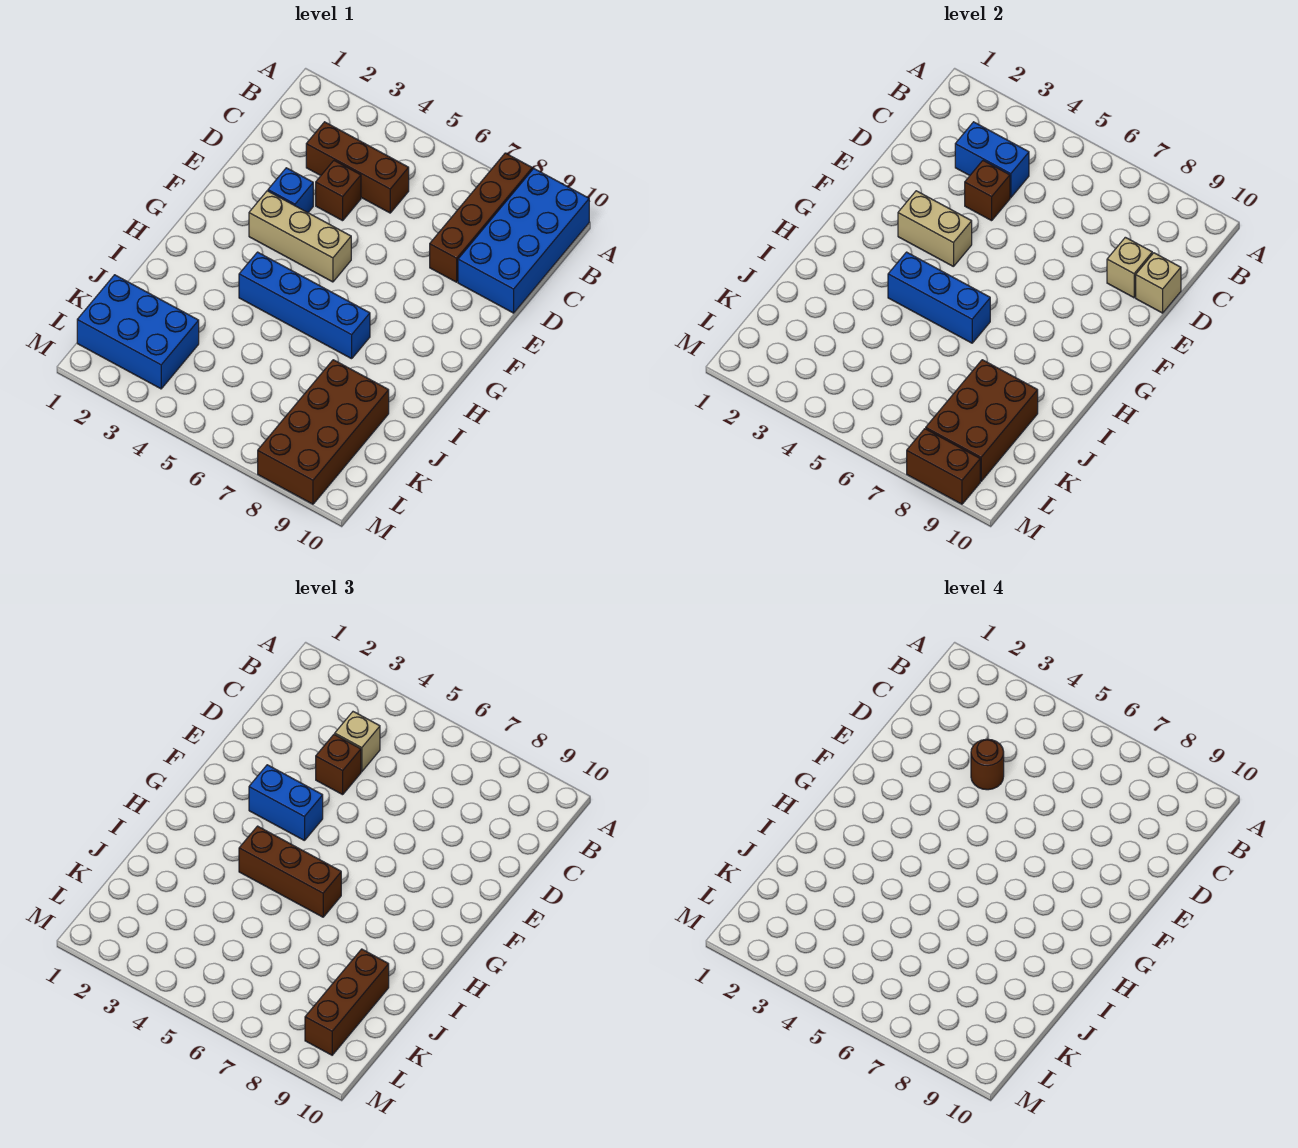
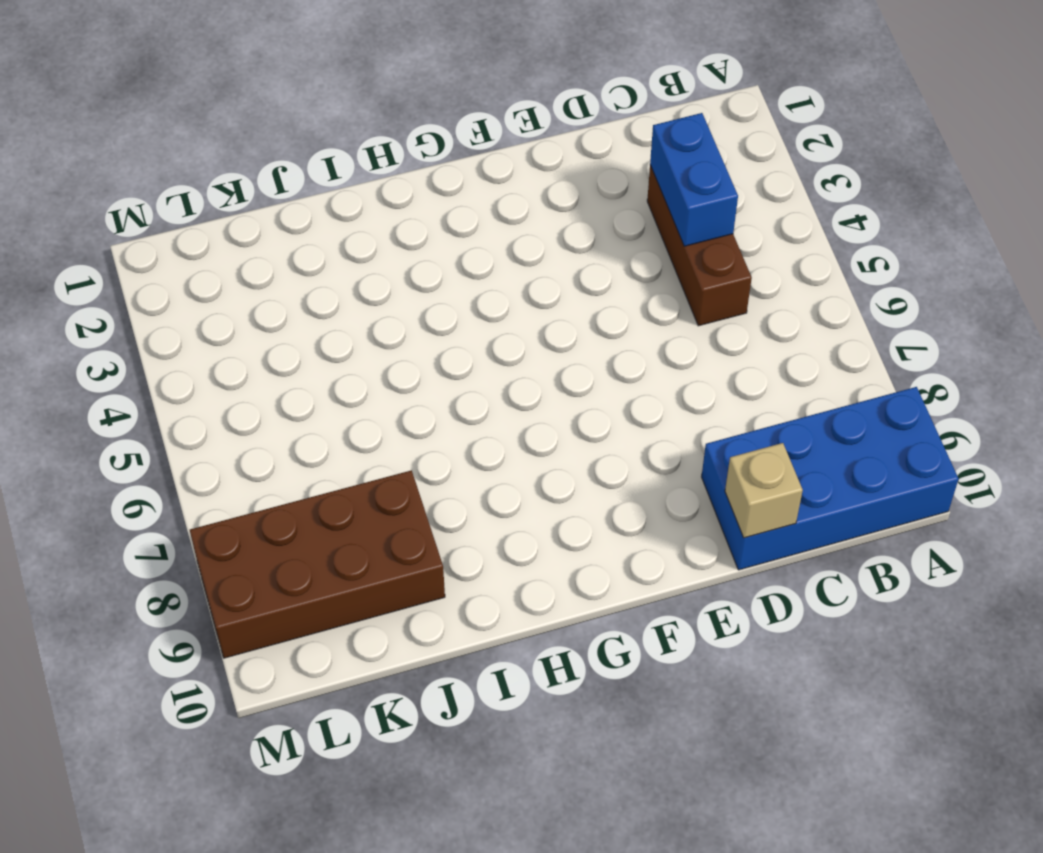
none -> brown brick A8:D8 level 1
none -> brown brick D4 level 1
none -> blue brick E3 level 1

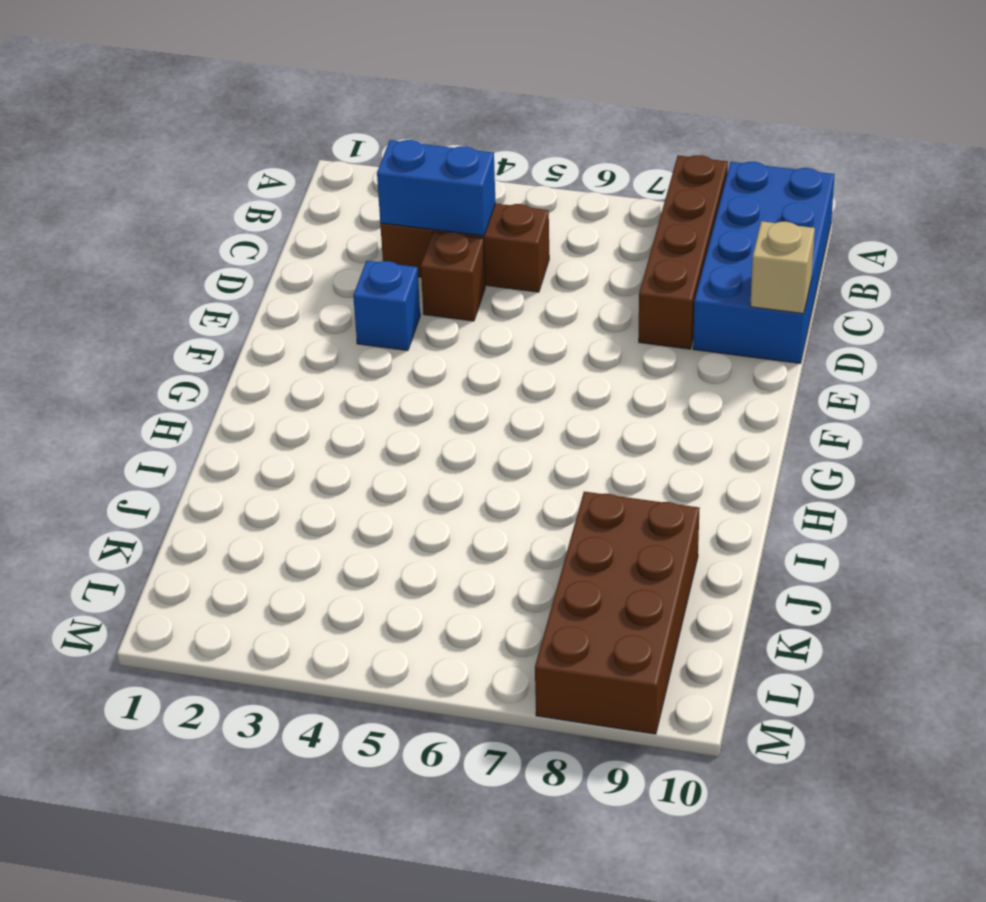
none -> tan brick F3:F5 level 1
none -> blue brick H4:H7 level 1
none -> blue brick K1:L3 level 1

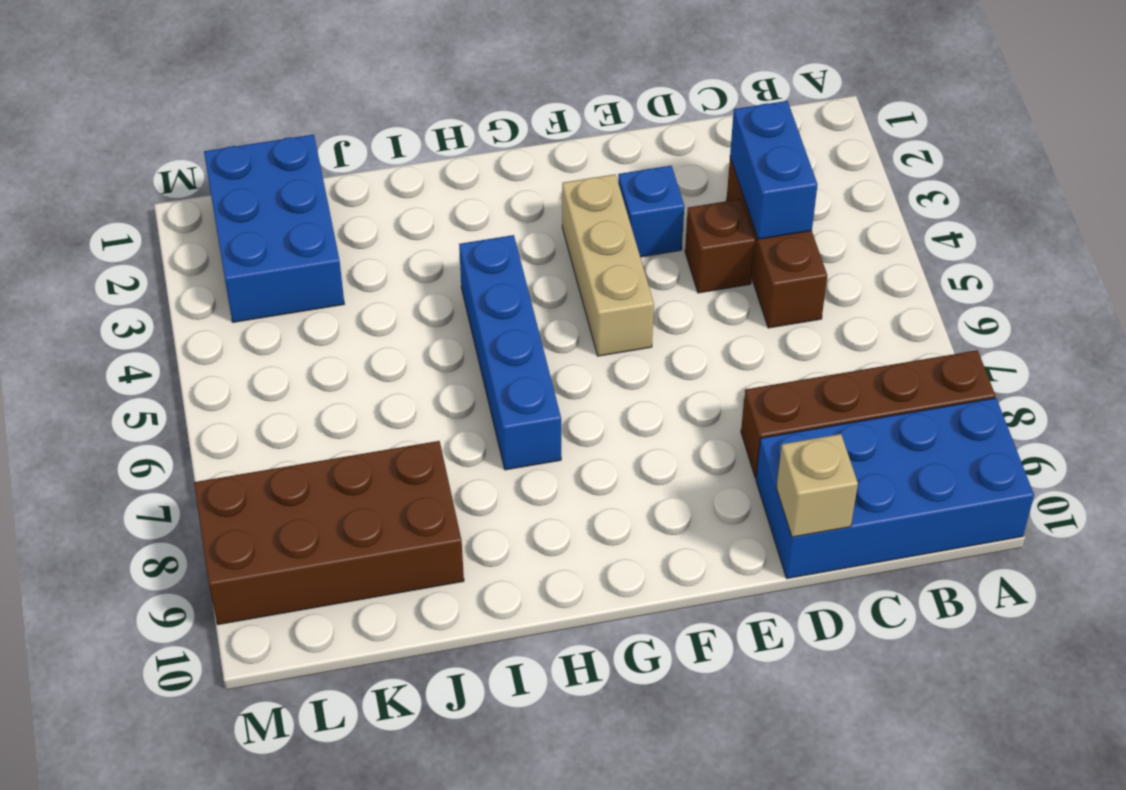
none -> brown brick D4 level 2
none -> tan brick D9 level 2
none -> tan brick F3:F4 level 2

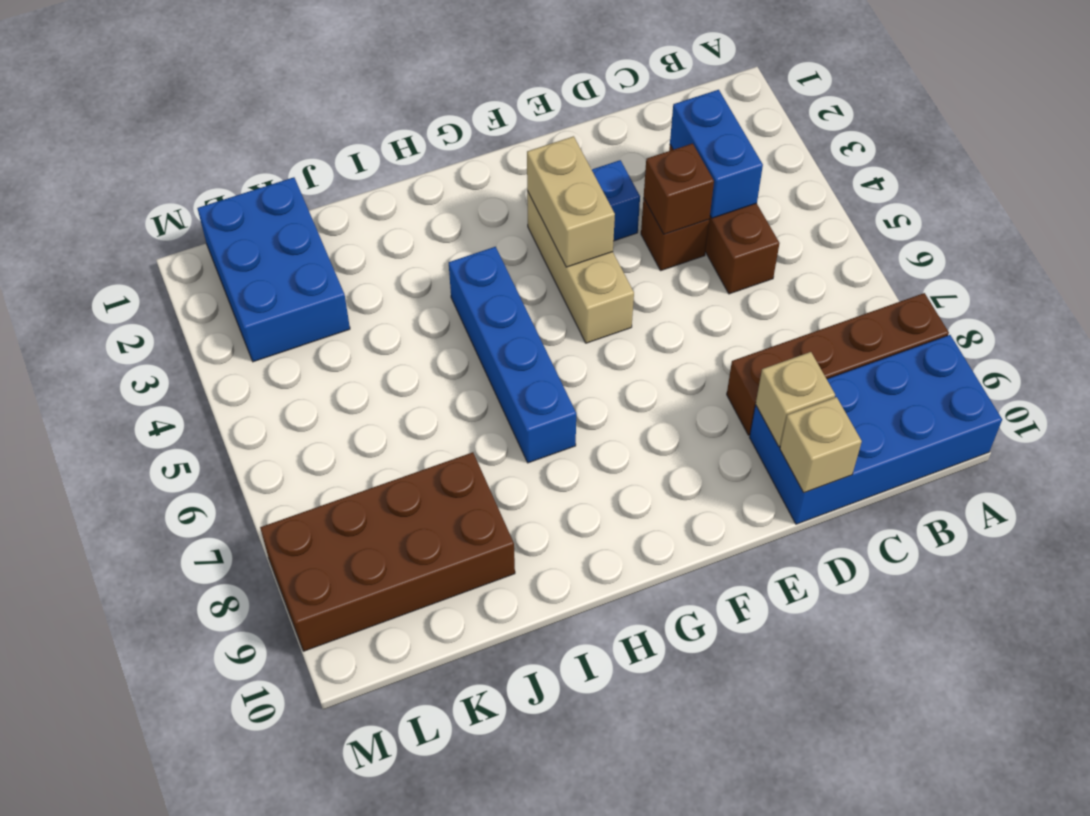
none -> blue brick H4:H6 level 2
none -> brown brick J8:L9 level 2
none -> brown brick M8:M9 level 2

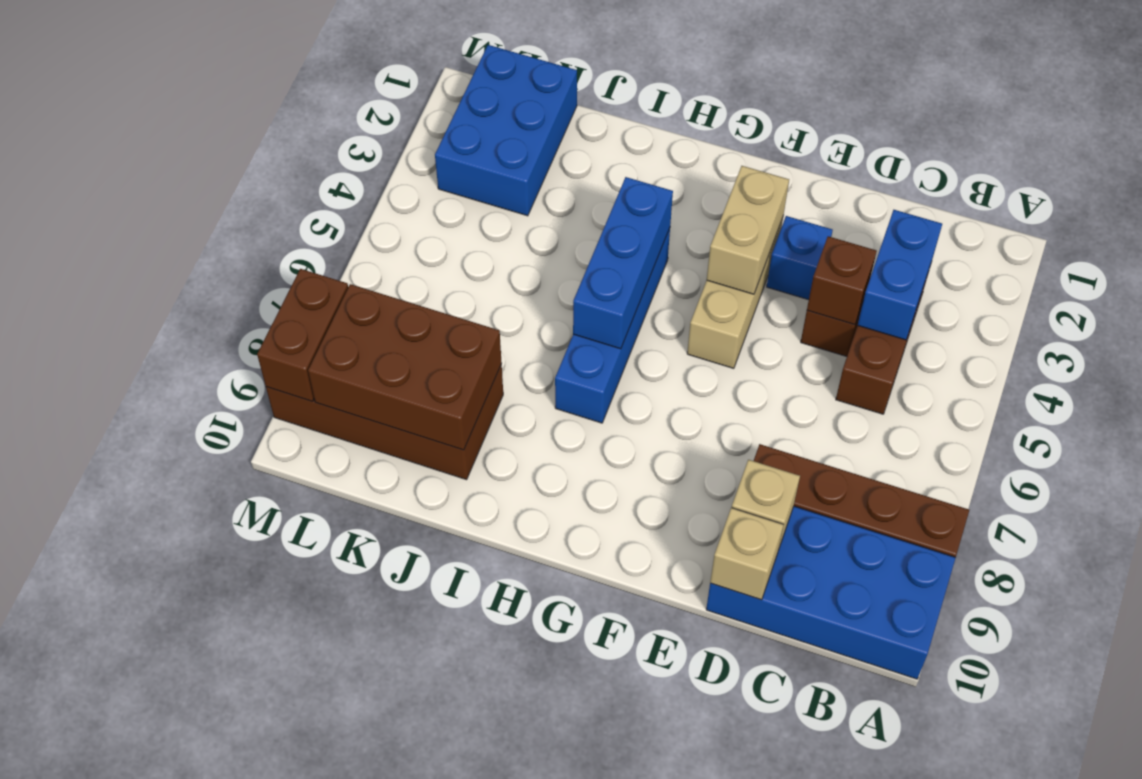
none -> tan brick C4 level 3
none -> brown brick D4 level 3
none -> blue brick F3:F4 level 3

